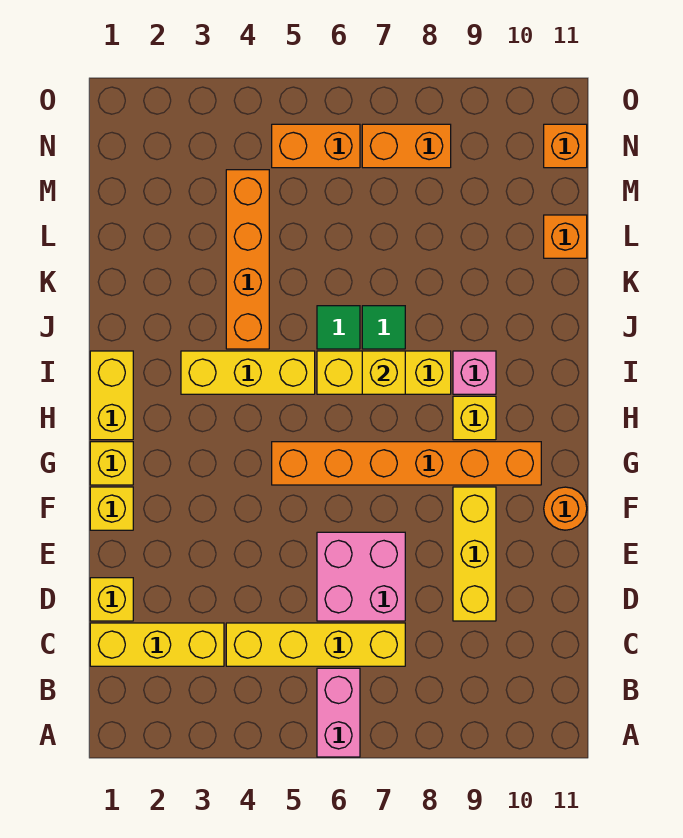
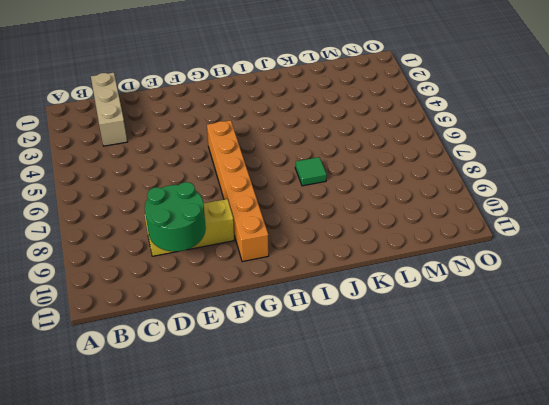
tan brick C1:C3 level 1 -> yellow brick C1:C3 level 1
green round brick D9:E10 level 2 -> none
none -> pink brick A6:B6 level 1
none -> yellow brick C4:C7 level 1
none -> yellow brick D1 level 1

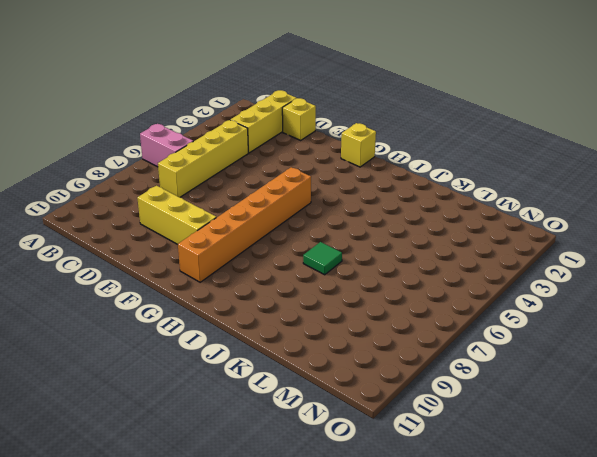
none -> pink brick D6:E7 level 1
none -> yellow brick F1 level 1
none -> orange round brick F11 level 1

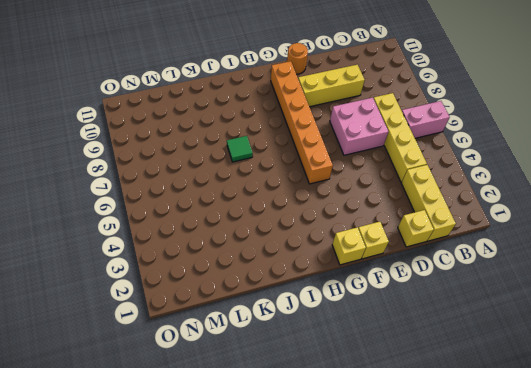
none -> yellow brick H1:I1 level 1
none -> yellow brick H9 level 1
none -> yellow brick I3:I5 level 1

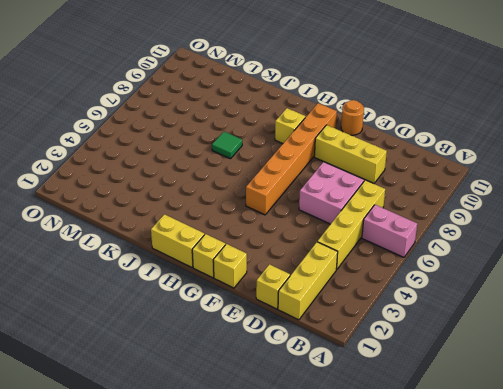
none -> yellow brick I3:I5 level 1
none -> yellow brick I6:I8 level 1
none -> pink brick I9 level 1

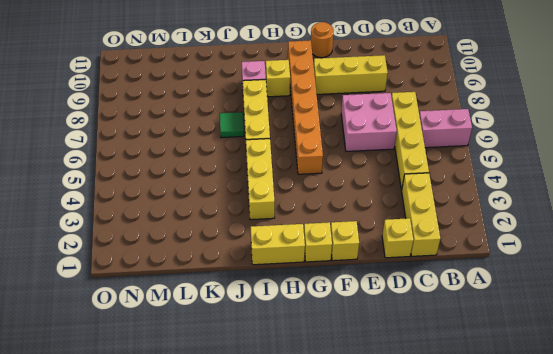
none -> orange brick J4:M4 level 1
none -> green tile J6 level 1
none -> orange brick L11 level 1

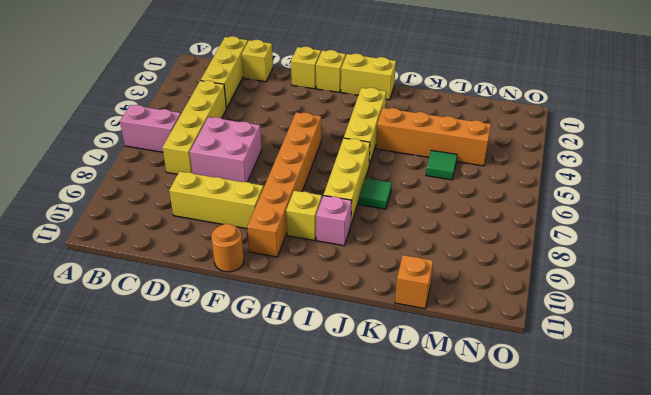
green tile L5 level 1 -> green tile J6 level 1
none -> orange brick N5:N6 level 1
none -> orange brick N7:N8 level 1
none -> orange brick N11 level 1

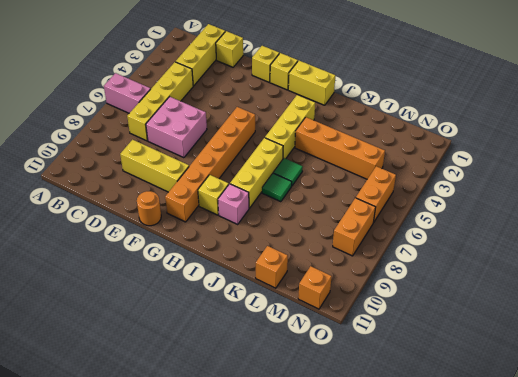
none -> yellow brick I7 level 2

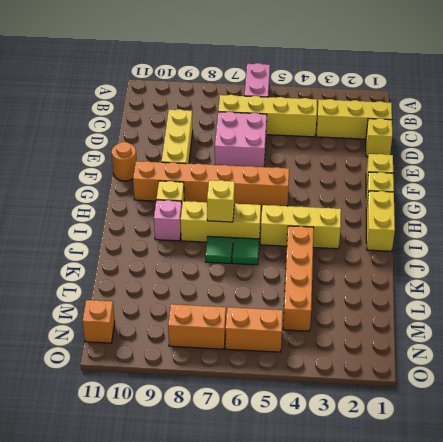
none -> orange brick L11 level 1

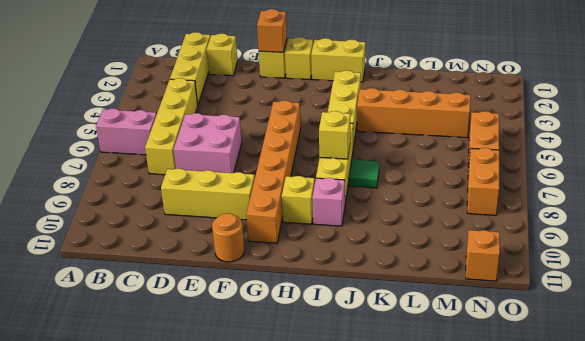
orange brick F1 level 2 -> orange brick L11 level 1
none -> green tile J6 level 1

